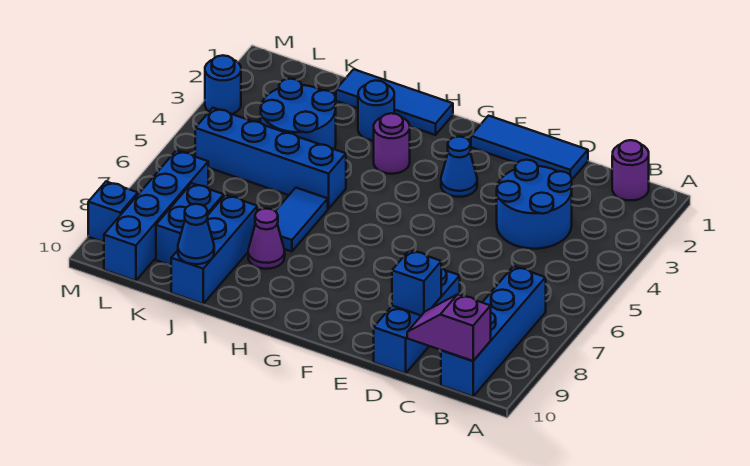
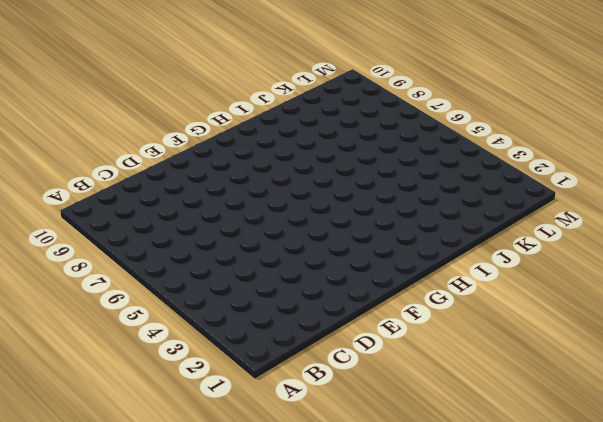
none -> purple round brick B1 level 1
none -> blue brick B7:B10 level 1
none -> blue round brick C3:D4 level 1

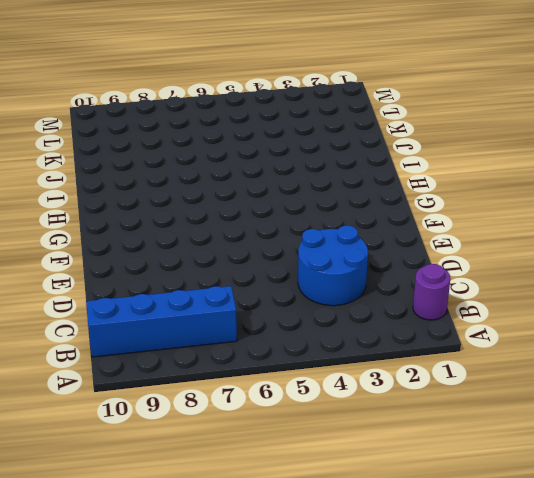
none -> blue tile D1:F1 level 1
none -> blue brick D8:D10 level 1
none -> blue cone F3 level 1

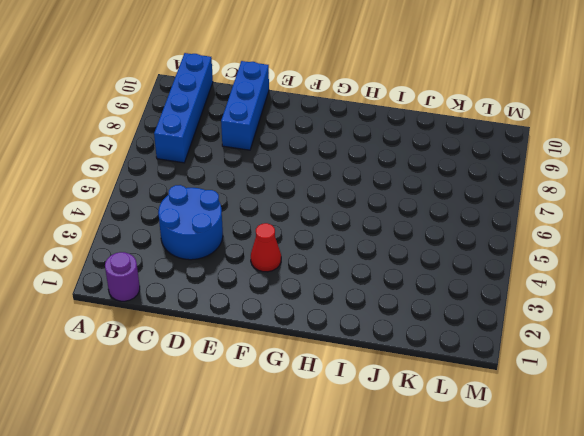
red cone F3 level 1 -> blue cone F3 level 1
none -> blue tile D1:F1 level 1
none -> blue tile H1:J1 level 1
none -> purple round brick H3 level 1

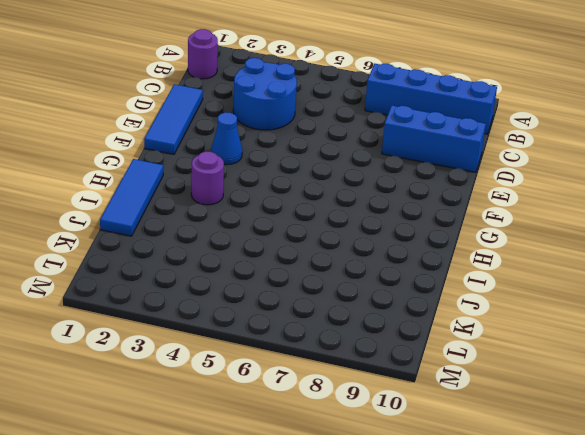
none -> blue round brick I2 level 1
none -> blue brick I5:L5 level 1
none -> blue tile I6:I7 level 1

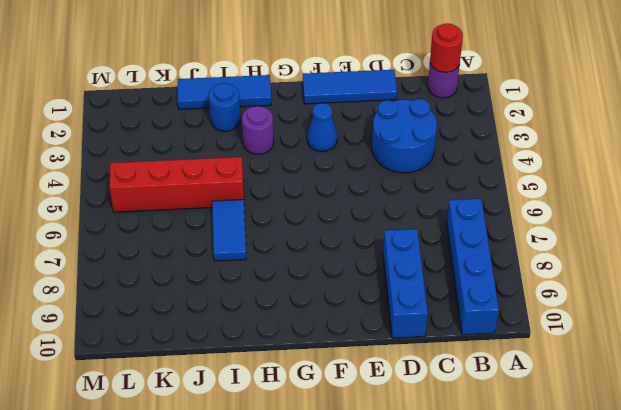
red round brick B1 level 2 -> none
red brick I5:L5 level 1 -> blue brick I5:L5 level 1
none -> purple cone I8 level 1
none -> blue round brick J3:K4 level 1
none -> blue brick J8:J10 level 1

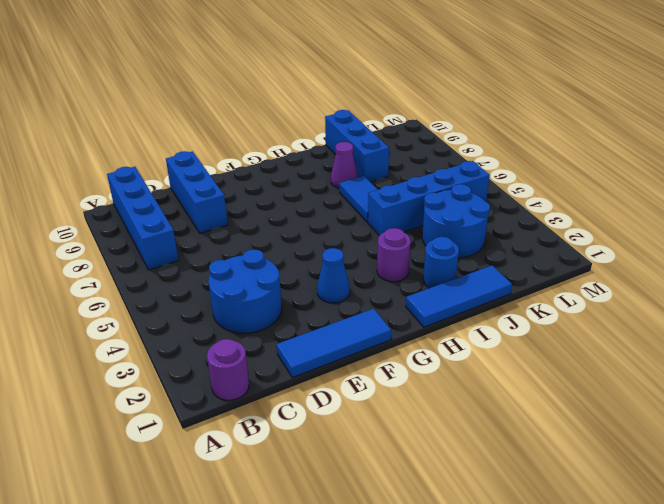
none -> blue brick K8:K9 level 1
none -> blue brick L7:L10 level 1
none -> blue round brick M3 level 1

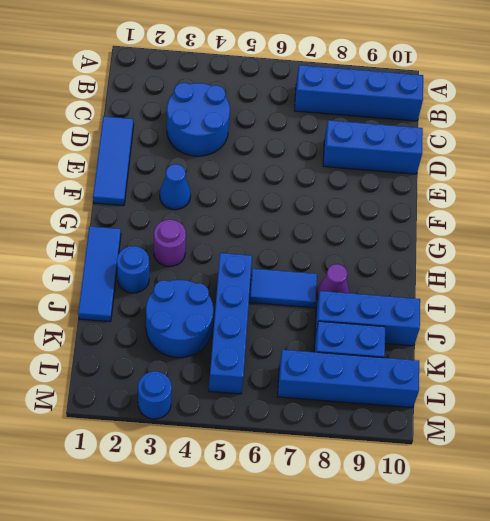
none -> purple round brick B1 level 1
none -> blue brick M9 level 1
none -> purple slope B10:C10 level 2 top B

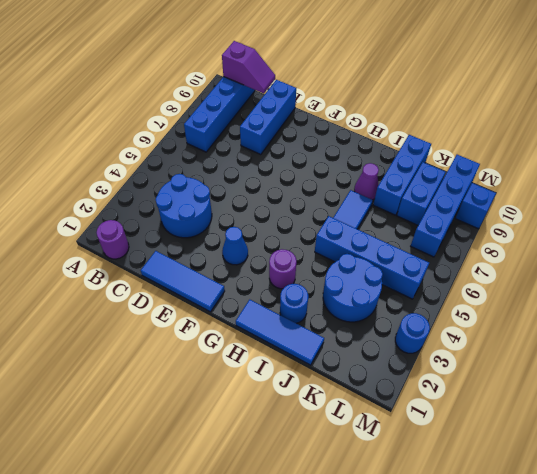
none -> blue brick D9 level 2
none -> blue cone J10 level 2

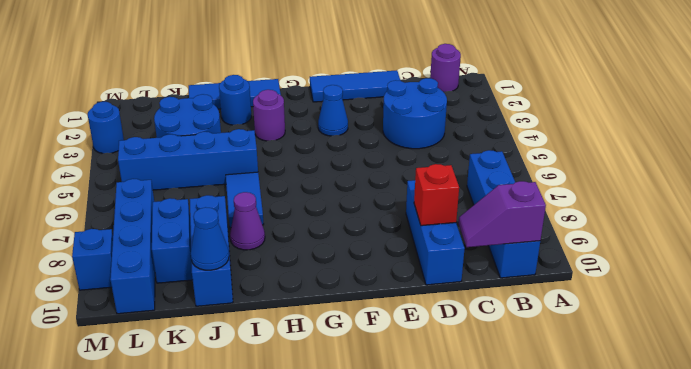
red brick D9 level 2 -> blue brick D9 level 2

